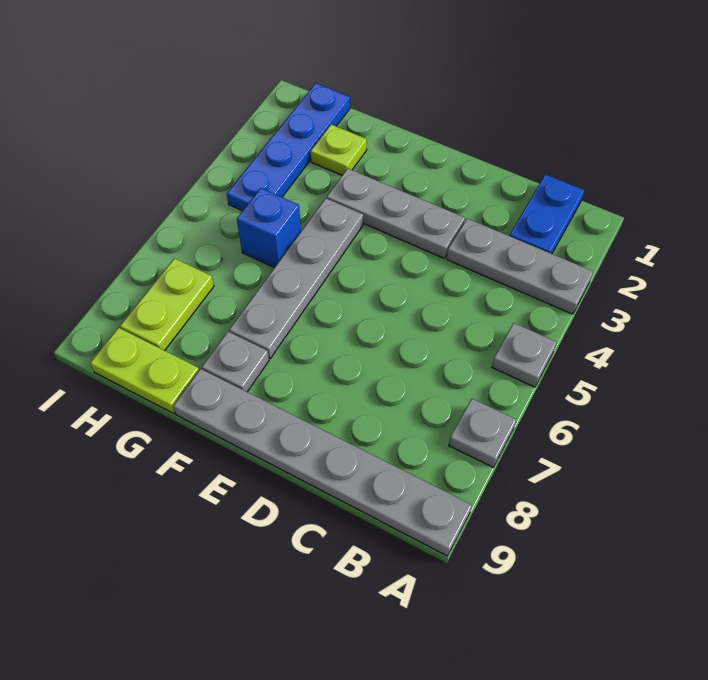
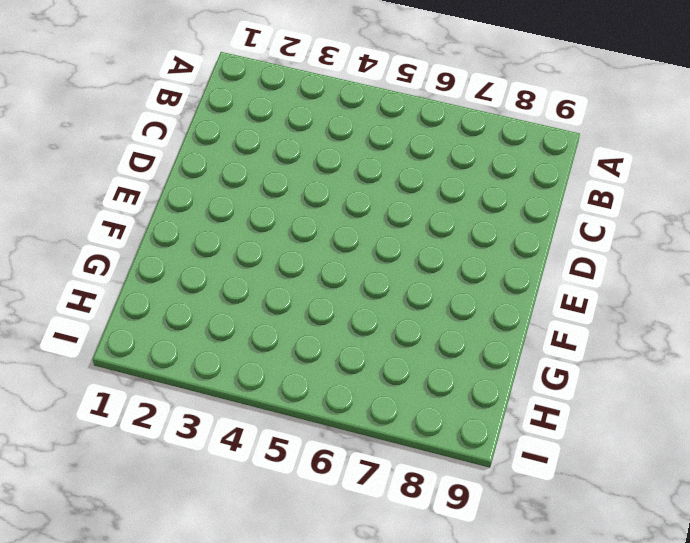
none -> grey plate A3:C3 level 1
none -> grey plate A5 level 1
none -> grey plate A7 level 1

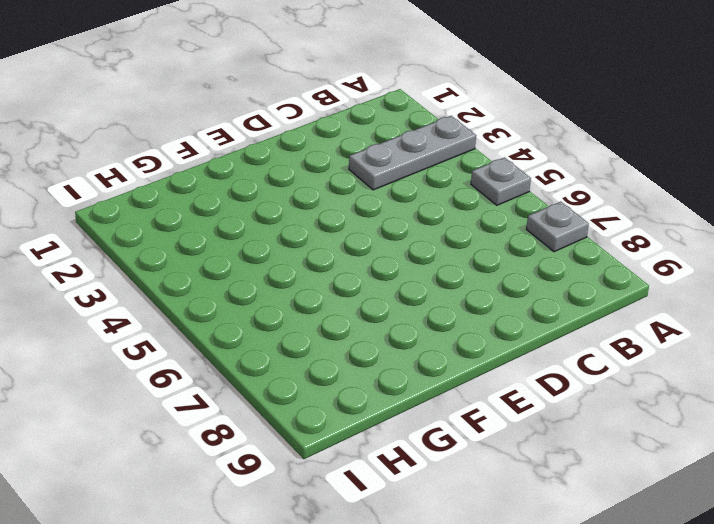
none -> grey plate A9:F9 level 1
none -> blue plate B1:B2 level 1
none -> grey plate D3:F3 level 1

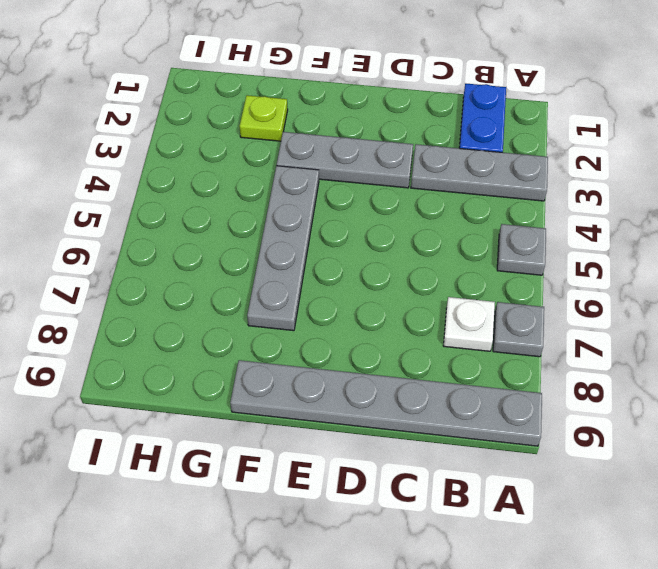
white plate B7 level 1 -> none
none -> grey plate F8 level 1
none -> blue brick G5 level 1
none -> lime plate G9:H9 level 1

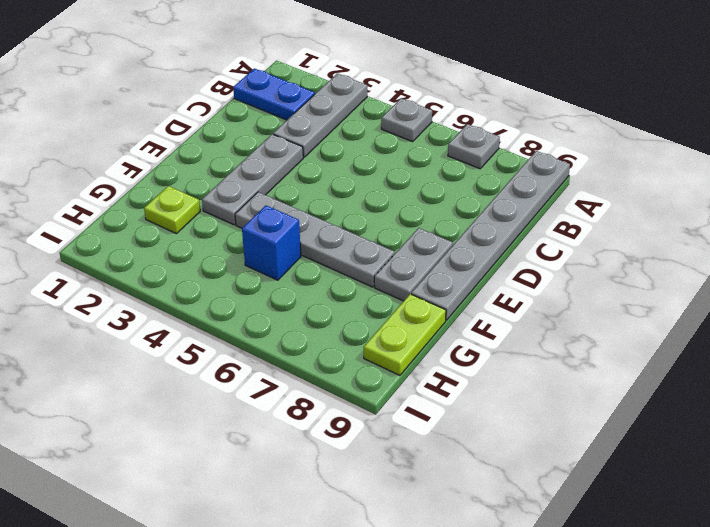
grey plate E8:F8 level 1 -> grey plate F8 level 1
none -> blue plate H1:H4 level 1
none -> lime plate H7:H8 level 1

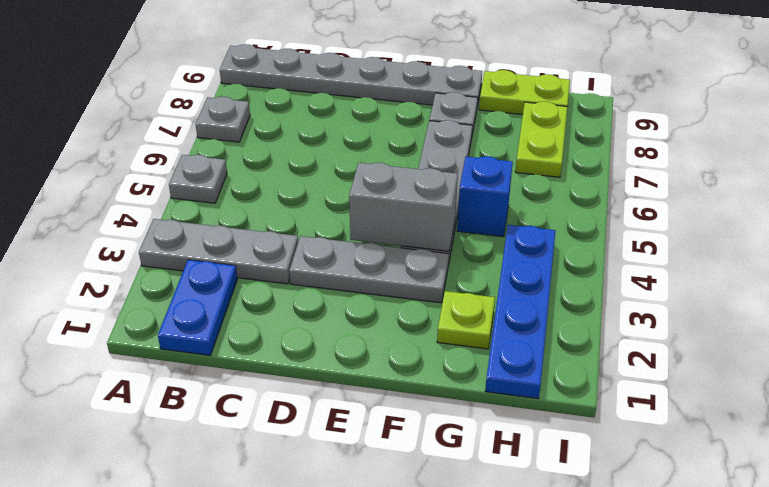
grey brick E4:F4 level 2 -> none

